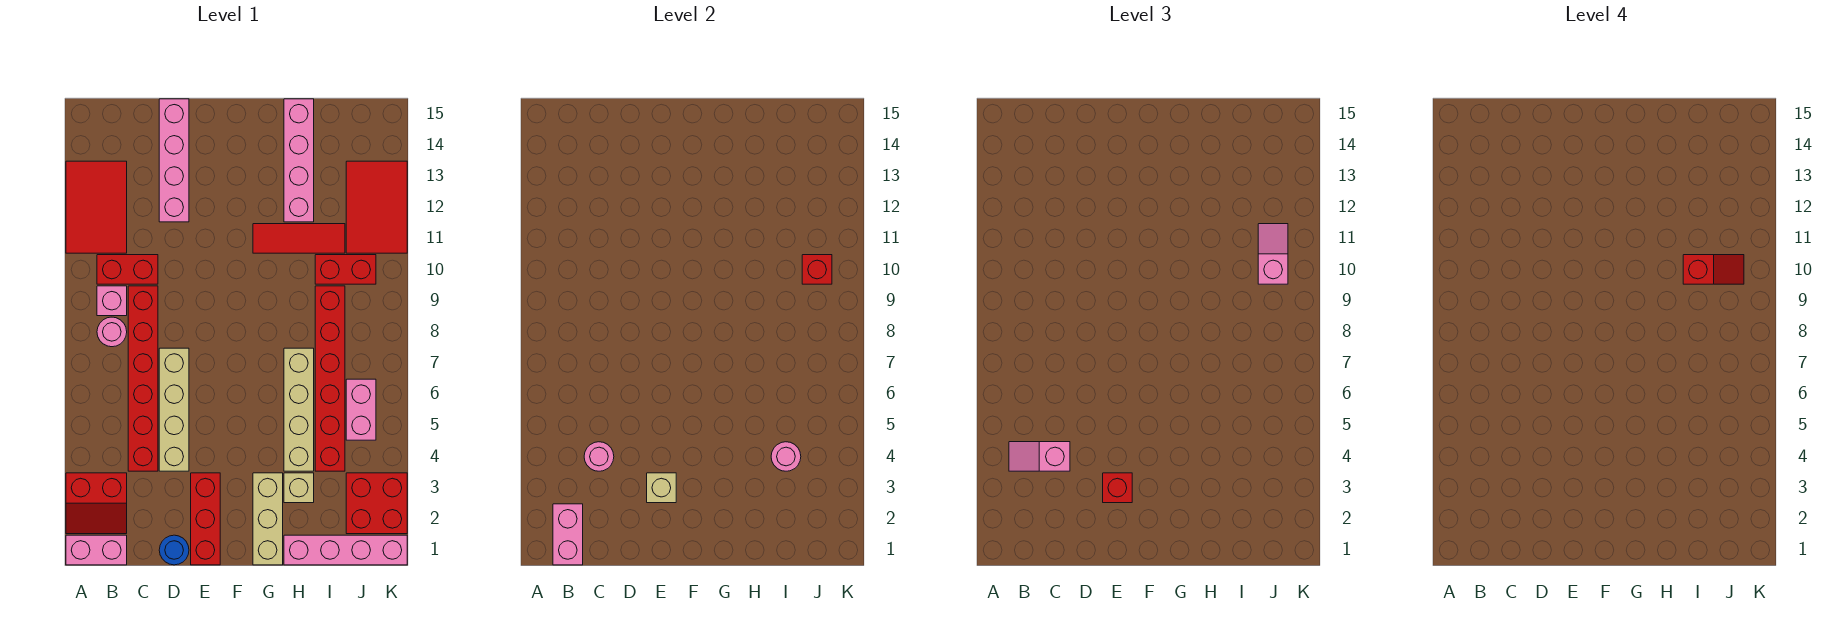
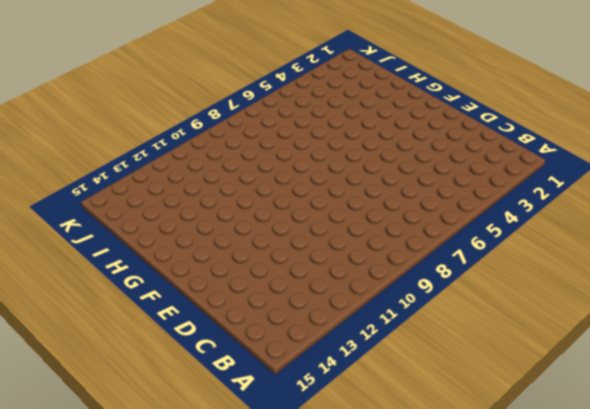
none -> pink brick A1:B1 level 1
none -> red slope A2:B3 level 1 top 3
none -> red tile A11:B13 level 1
none -> pink round brick B8 level 1

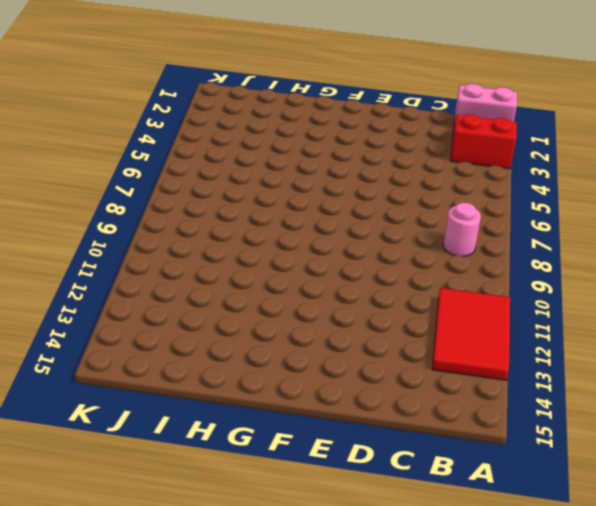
none -> pink brick B9 level 1
none -> red brick B10:C10 level 1
none -> red brick C4:C9 level 1
none -> blue round brick D1 level 1

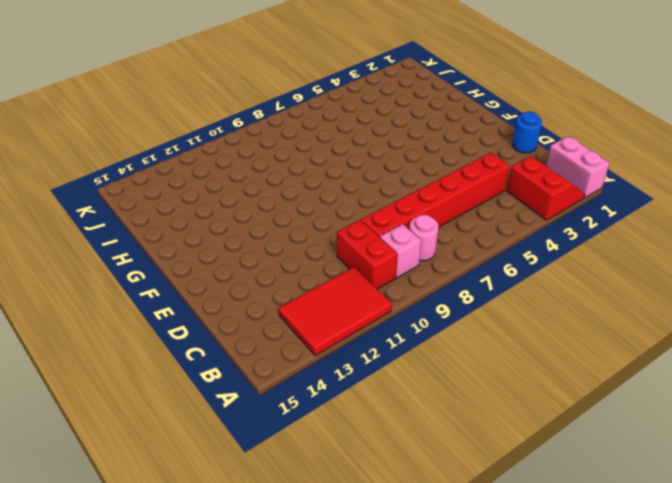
none -> tan brick D4:D7 level 1
none -> pink brick D12:D15 level 1
none -> red brick E1:E3 level 1
none -> tan brick G1:G3 level 1

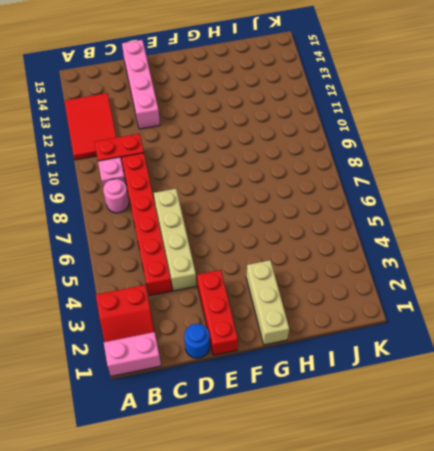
none -> red tile G11:I11 level 1
none -> pink brick H1:K1 level 1
none -> tan brick H3 level 1
none -> tan brick H4:H7 level 1

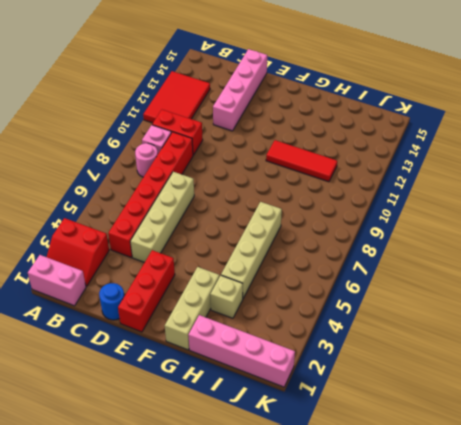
none -> pink brick H12:H15 level 1
none -> red brick I4:I9 level 1
none -> red brick I10:J10 level 1
none -> red brick J2:K3 level 1

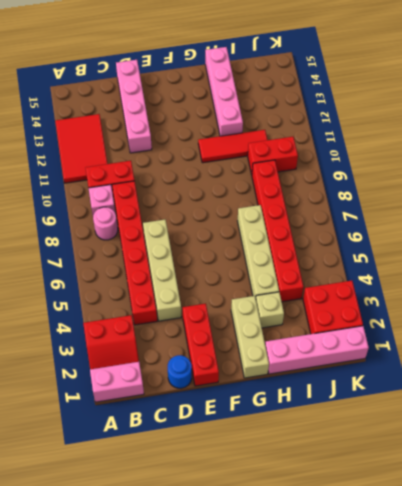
none -> pink brick J5:J6 level 1
none -> red tile J11:K13 level 1
none -> pink brick B1:B2 level 2
none -> pink round brick C4 level 2

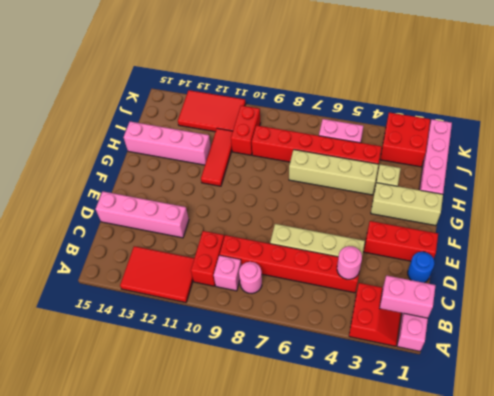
none -> tan brick E3 level 2
none -> pink round brick I4 level 2
none -> red brick J10 level 2
none -> pink slope B4:C4 level 3 top C

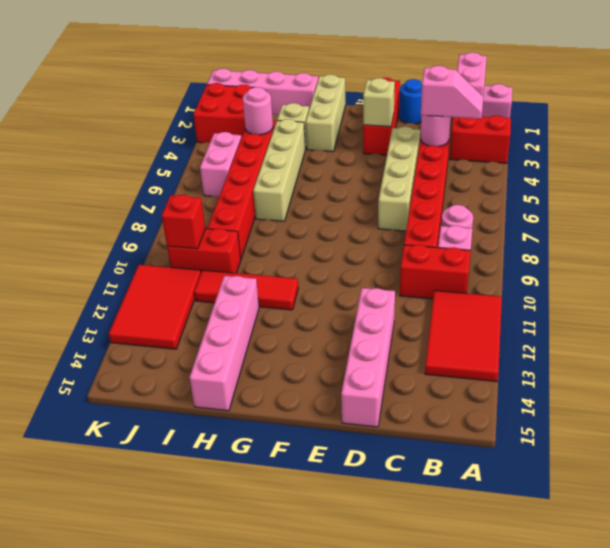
none -> red brick E3 level 3
none -> pink slope J10:J11 level 3 top 10
none -> red slope I10:J10 level 4 top I

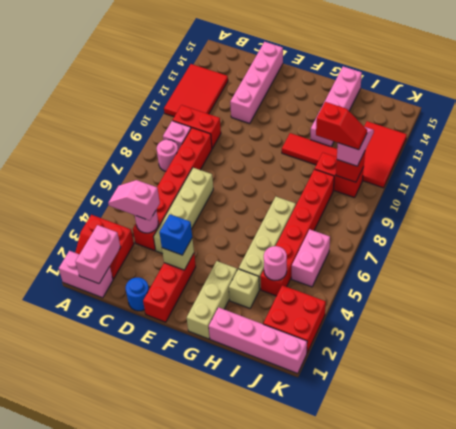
blue brick E3 level 3 -> red brick E3 level 3

